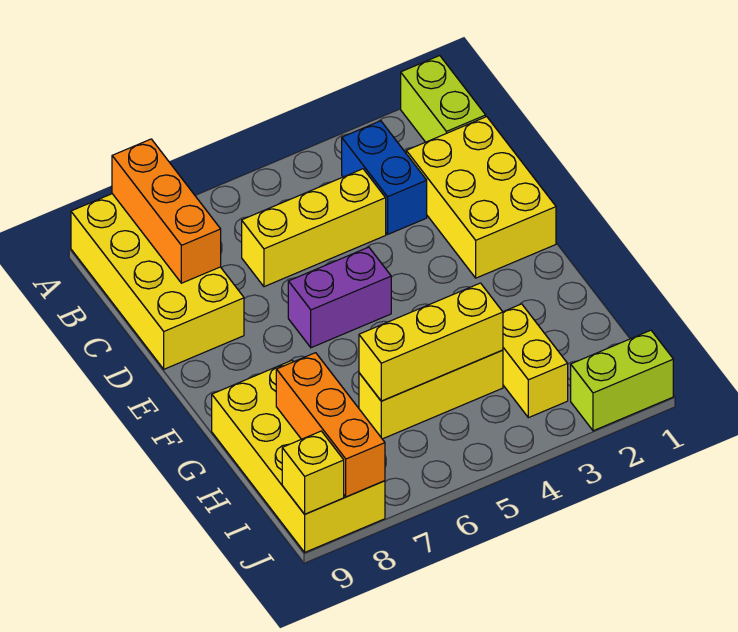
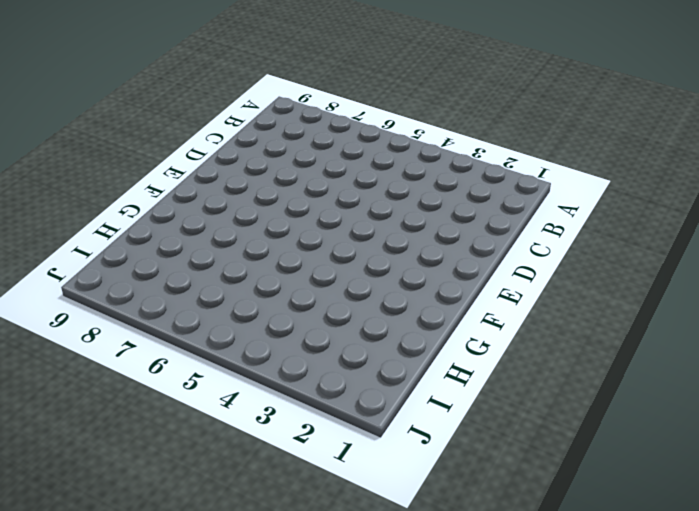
none -> lime brick A1:B1 level 1
none -> yellow brick A8:D9 level 1
none -> blue brick B3:C3 level 1

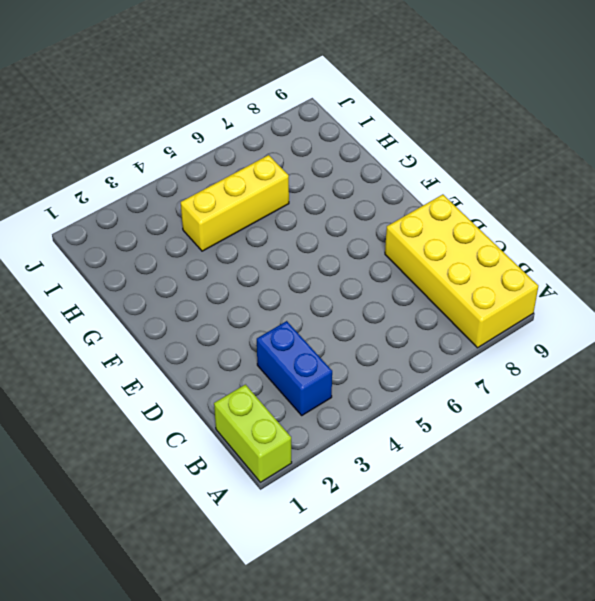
none -> yellow brick C1:E2 level 1
none -> yellow brick C4:C6 level 1
none -> purple brick E5:E6 level 1

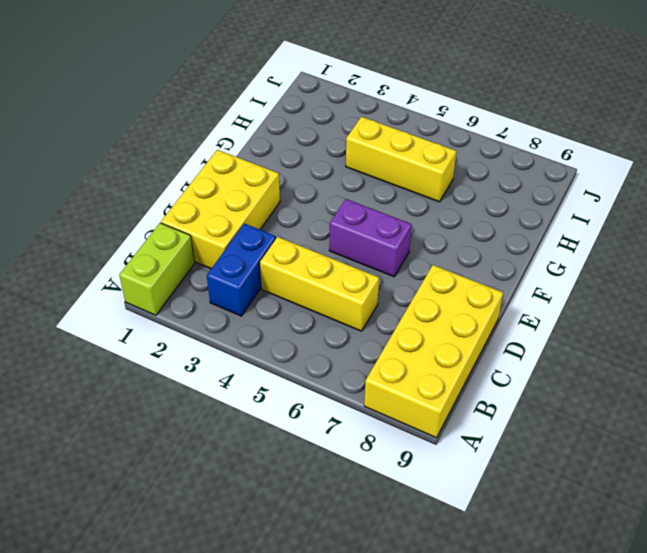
none -> yellow brick G8:J9 level 1
none -> yellow brick H3:I3 level 1
none -> lime brick J1:J2 level 1

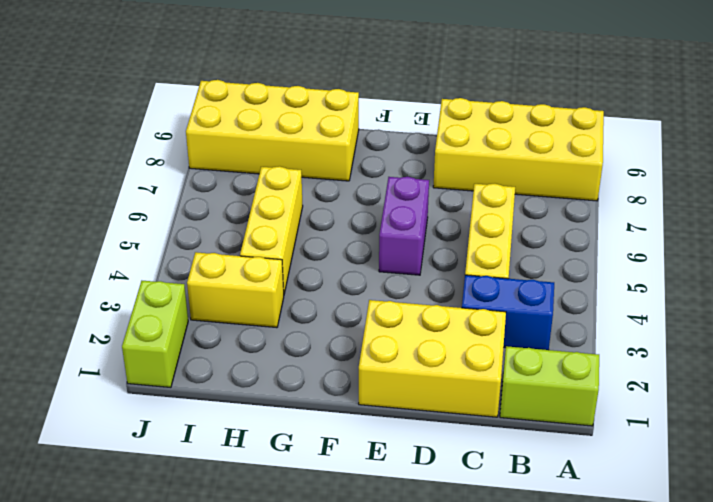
none -> orange brick A8:C8 level 2
none -> yellow brick H4:H6 level 2
none -> orange brick H8:J8 level 2

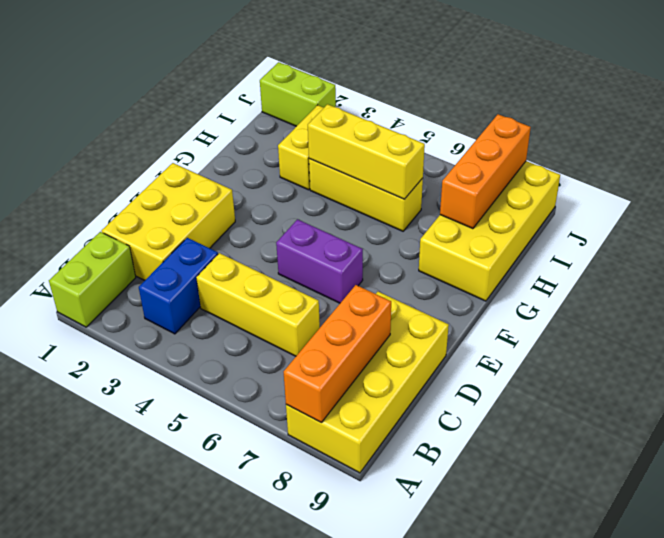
none -> yellow brick J9 level 2

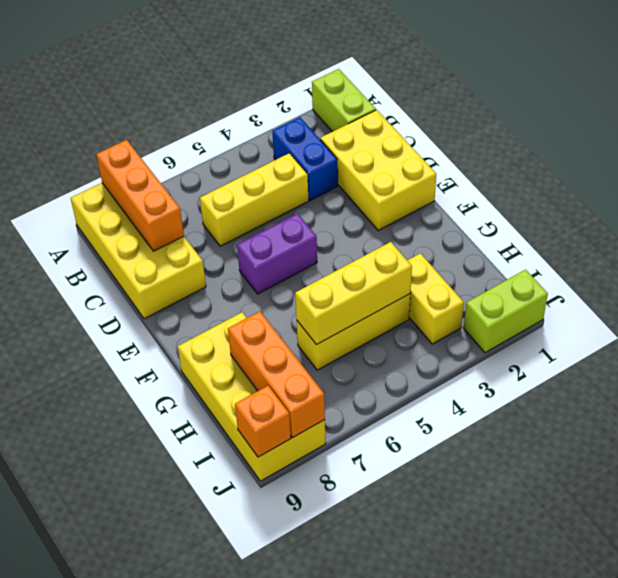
orange brick J9 level 2 -> yellow brick J9 level 2

